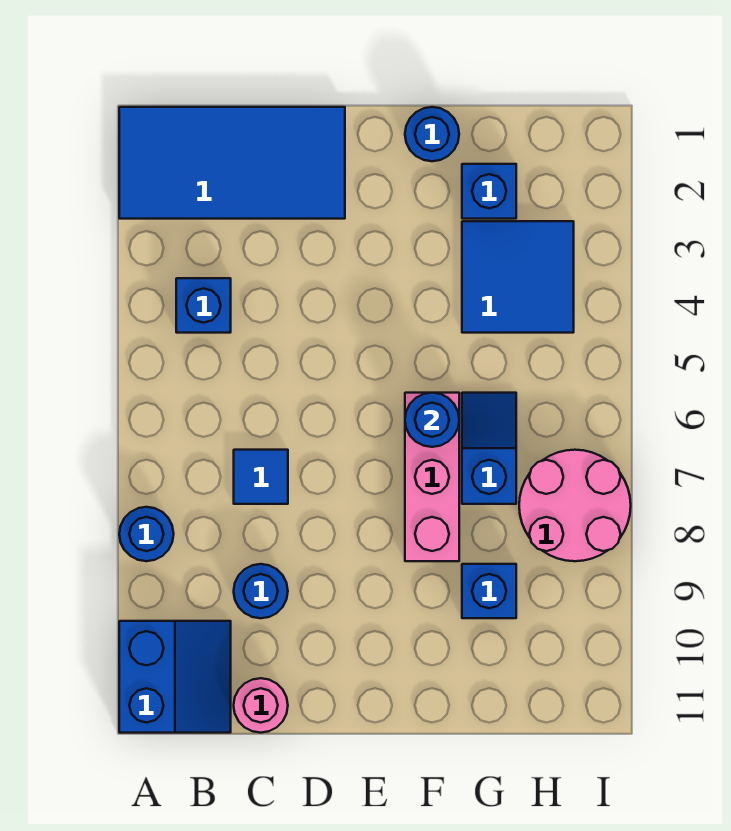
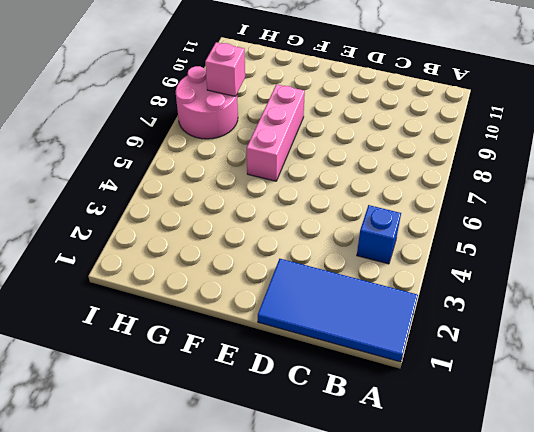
pink brick H8 level 2 -> none
none -> blue round brick A8 level 1
none -> blue slope A10:B11 level 1 top A
none -> blue tile C7 level 1

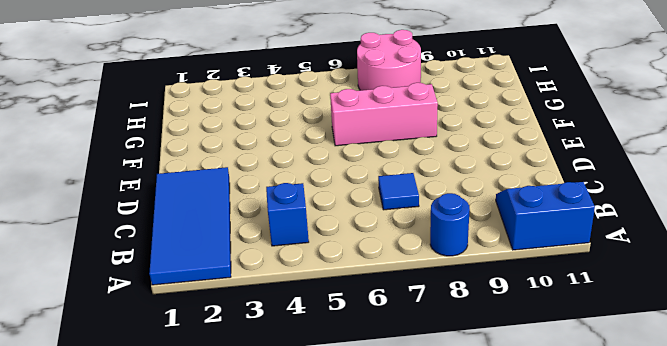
none -> blue round brick C9 level 1
none -> pink round brick C11 level 1
none -> blue round brick F1 level 1

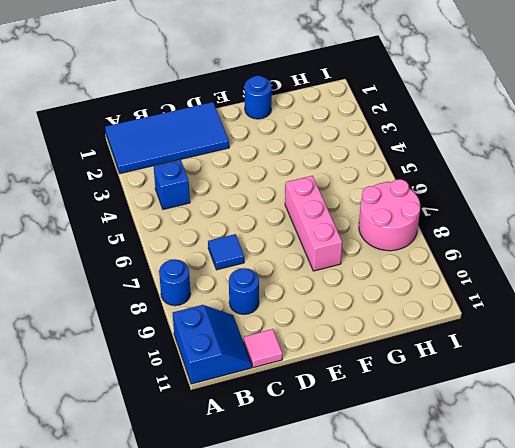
pink tile C11 level 1 -> pink round brick C11 level 1
none -> blue brick G2 level 1
none -> blue tile G3:H4 level 1
none -> blue slope G6:G7 level 1 top 7

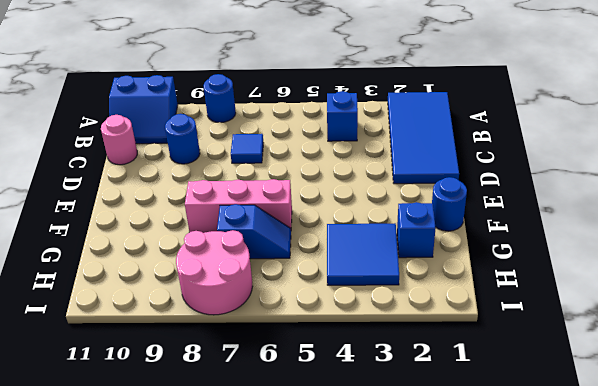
none -> blue brick G9 level 1
none -> blue round brick F6 level 2

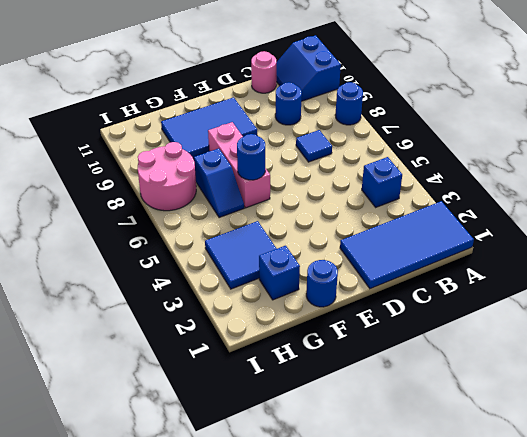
blue tile E9:G10 level 1 -> blue brick G9 level 1

